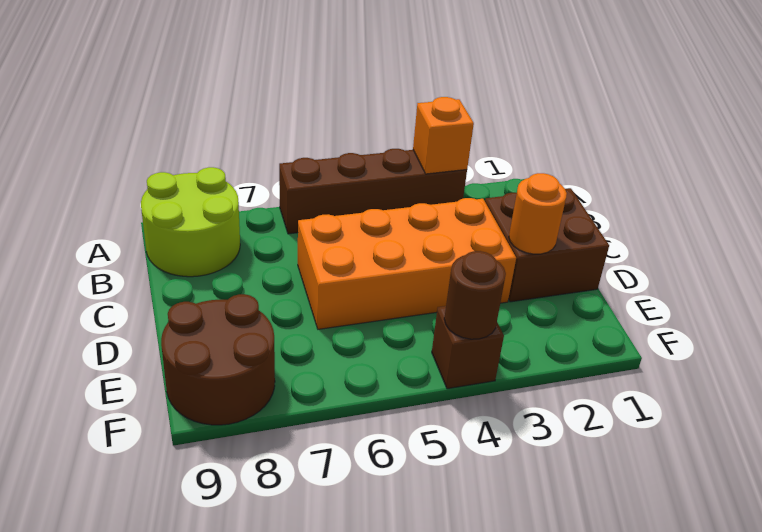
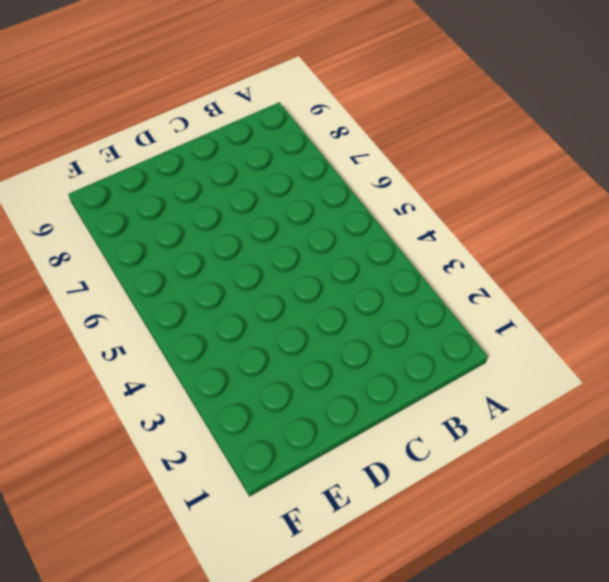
none -> brown brick A3:A6 level 1
none -> lime round brick A8:B9 level 1

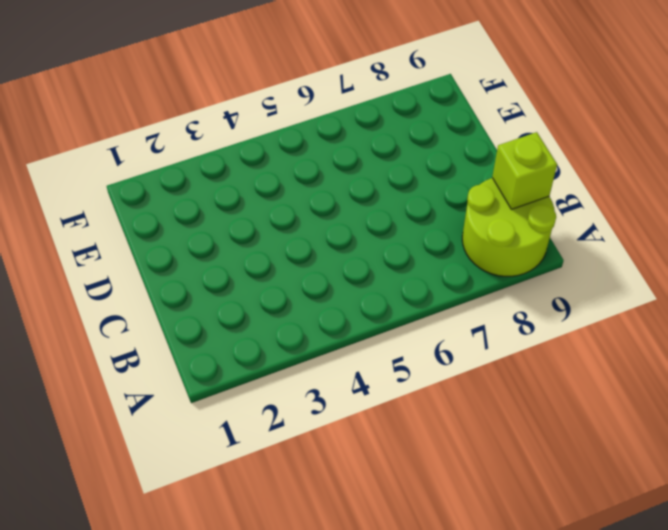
lime brick B9 level 2 -> none
none -> brown brick A3:A6 level 1
none -> brown brick C1:D2 level 1

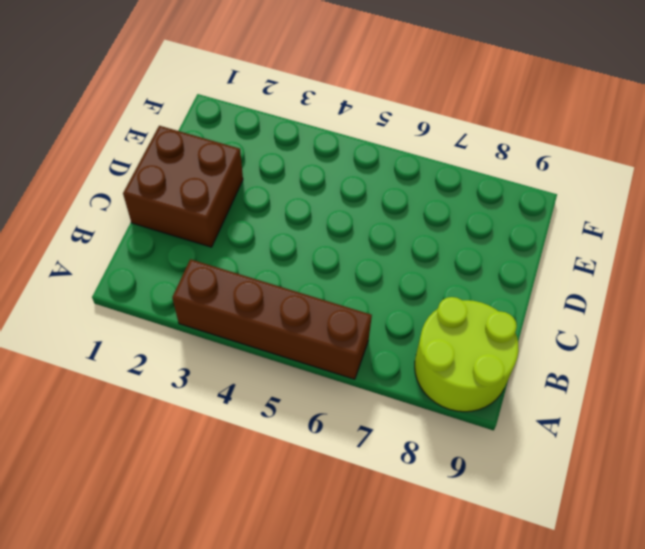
none -> orange brick C3:D6 level 1
none -> brown round brick E8:F9 level 1

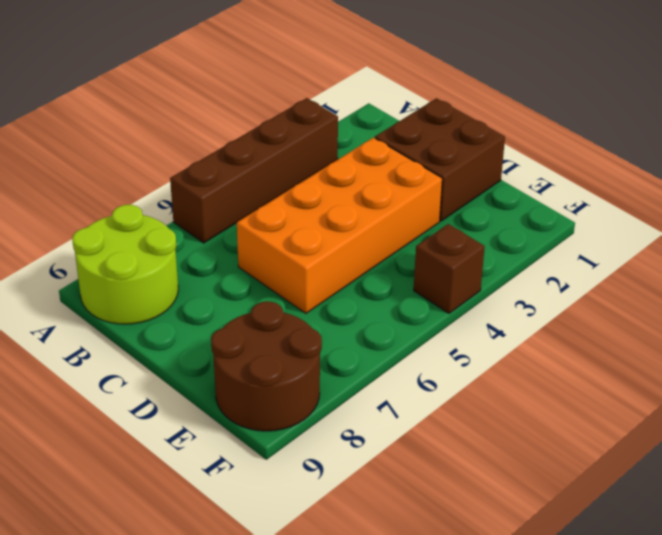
none -> orange brick A3 level 2
none -> orange round brick D2 level 2

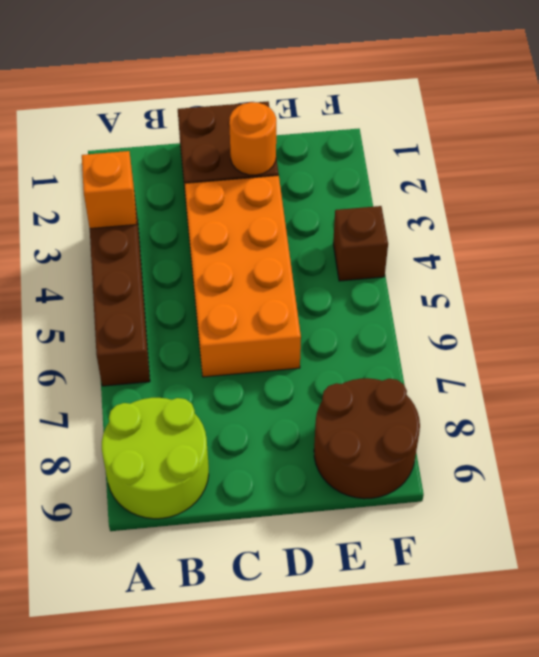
none -> brown round brick F4 level 2

